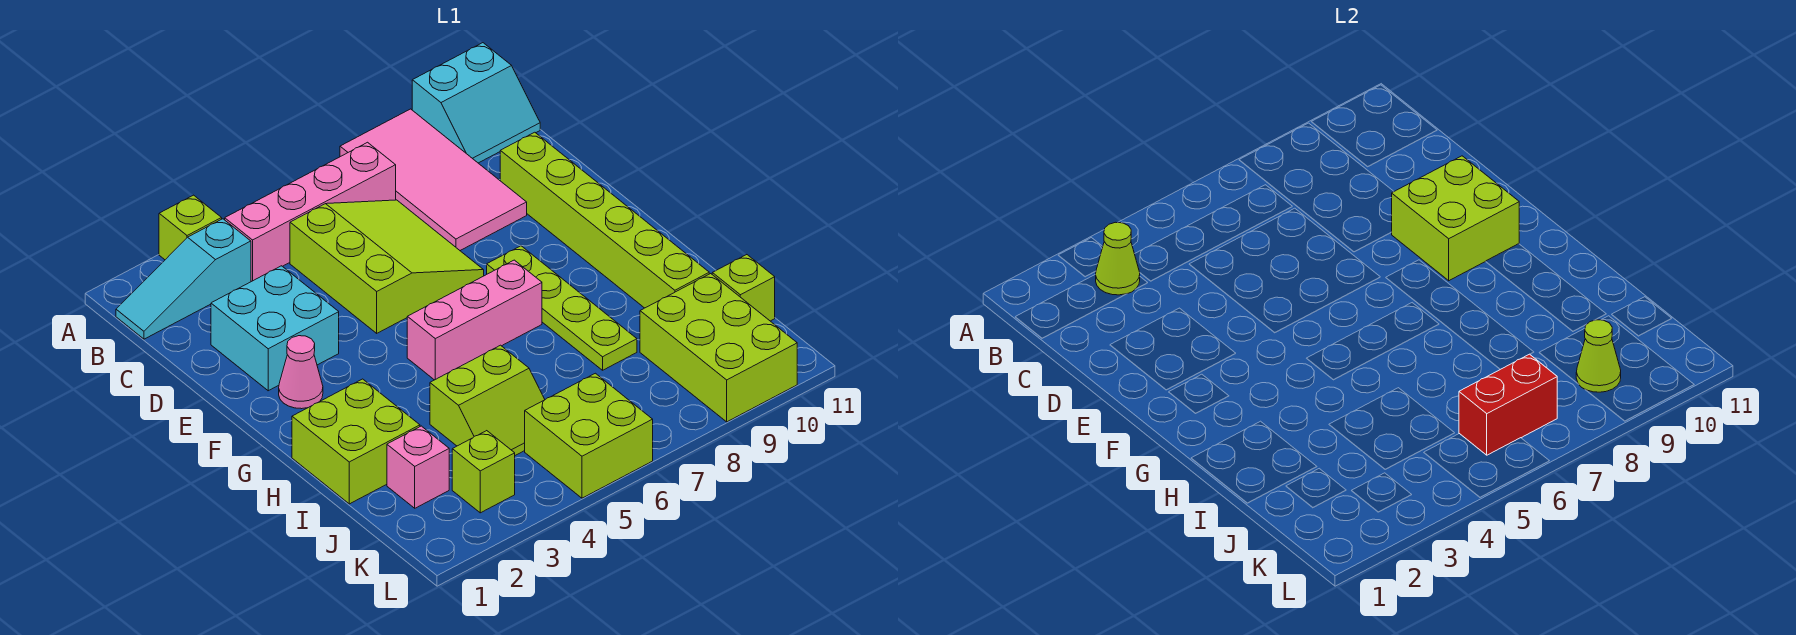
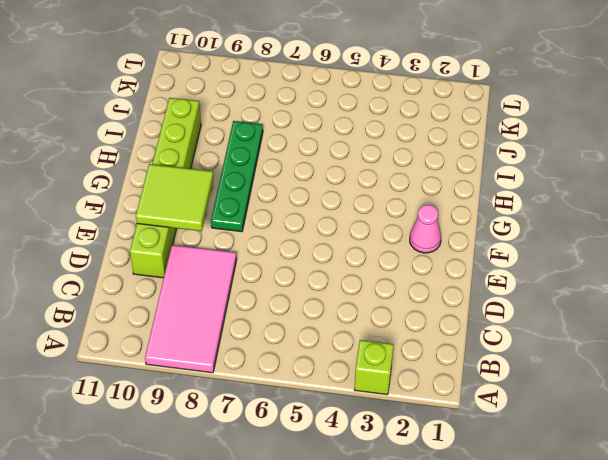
lime tile E9:F10 level 2 -> lime brick E9:F10 level 2
green plate F8:I8 level 1 -> lime plate F8:I8 level 1
none -> cyan slope A10:B11 level 1 top A
none -> cyan slope B1:B3 level 1 top 3
none -> pink brick B4:B7 level 1

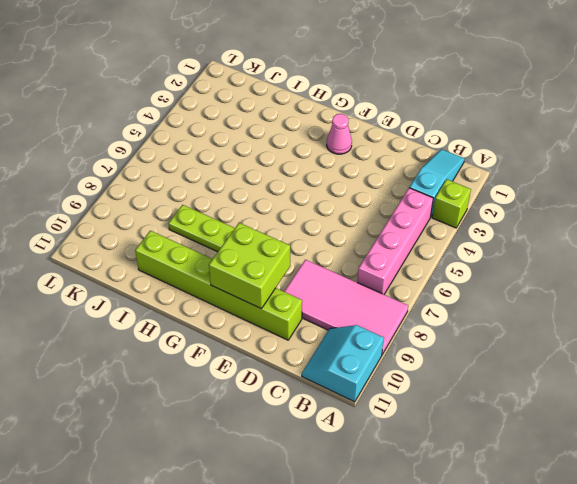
none -> lime slope C5:E7 level 1 top 5
none -> cyan brick D2:E3 level 1
none -> pink brick G5:G7 level 1

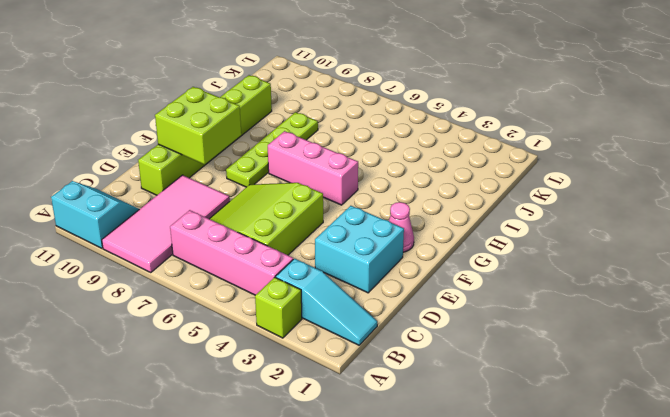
none -> lime brick H1:I2 level 1
none -> lime slope I4:J5 level 1 top I
none -> pink brick J2 level 1

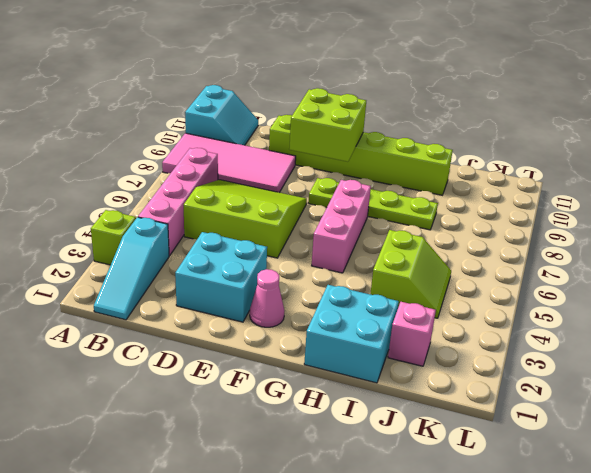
cyan brick H1:I2 level 1 -> lime brick H1:I2 level 1
none -> lime brick J9:L10 level 1
none -> lime brick J11 level 1
none -> lime brick K3 level 1

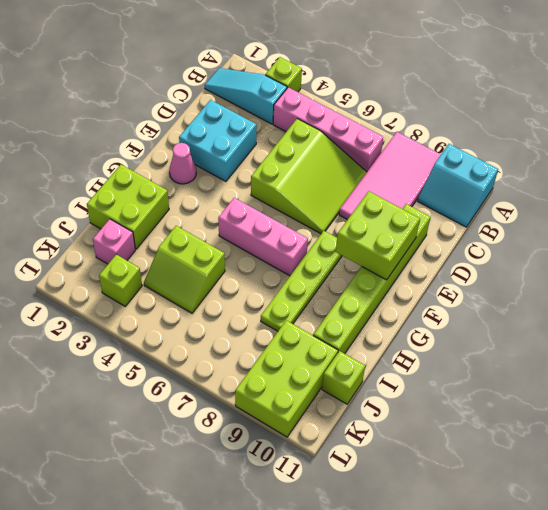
none -> lime brick K5:L6 level 1
none -> lime cone B3 level 2
none -> red brick K6:K7 level 2

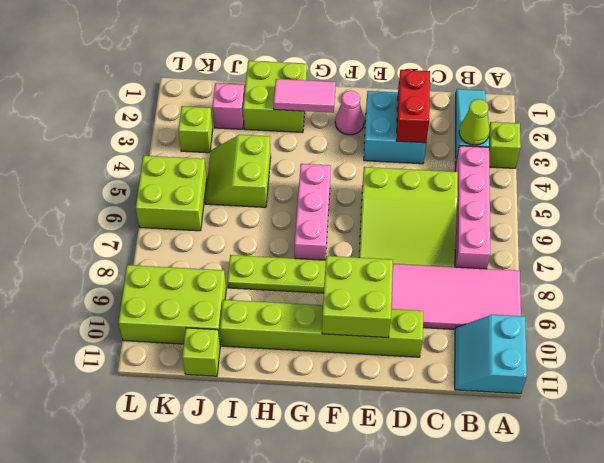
red brick D2:D3 level 2 -> red brick K6:K7 level 2
pink tile G2:H2 level 2 -> none
none -> lime cone K9 level 2

